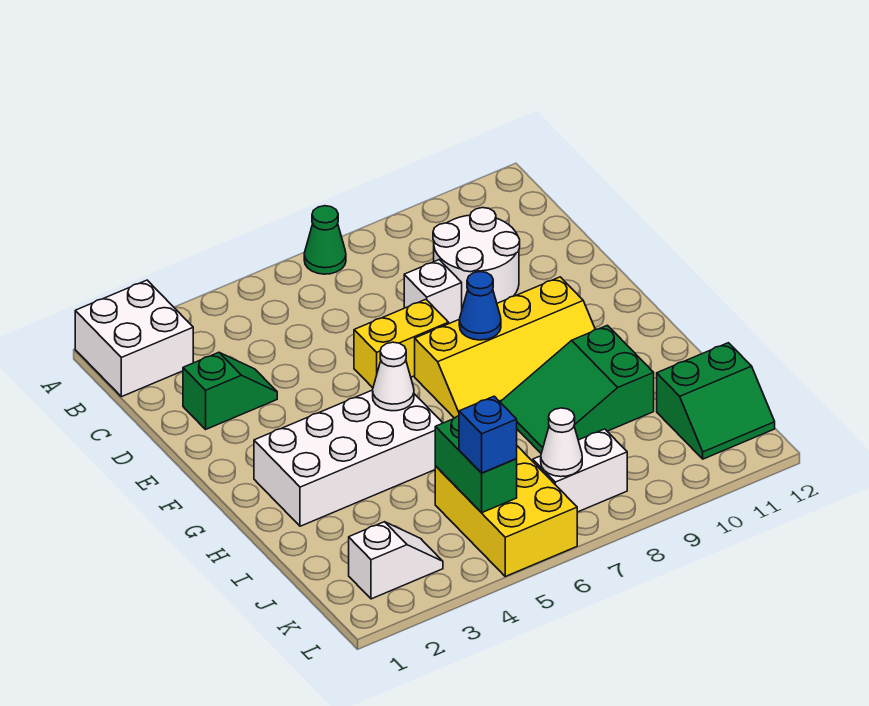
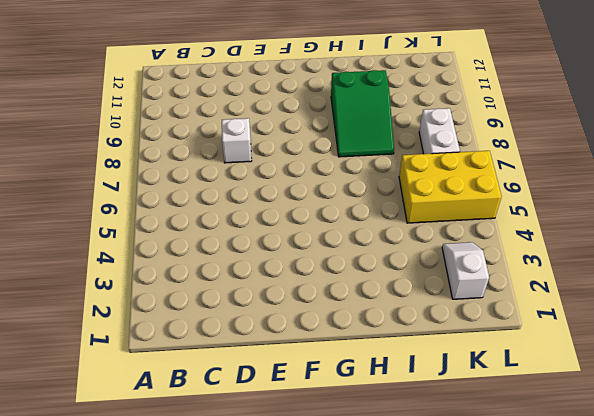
none -> white brick A1:B2 level 1
none -> green cone A7 level 1
none -> white round brick C9:D10 level 1

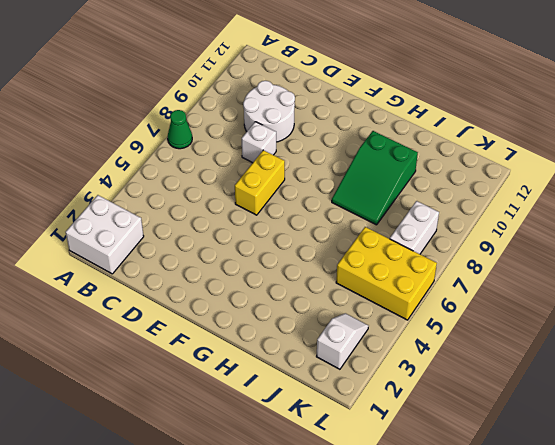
none -> green slope D2:D3 level 1 top 2
none -> yellow slope F7:G10 level 1 top F
none -> white brick G2:H5 level 1

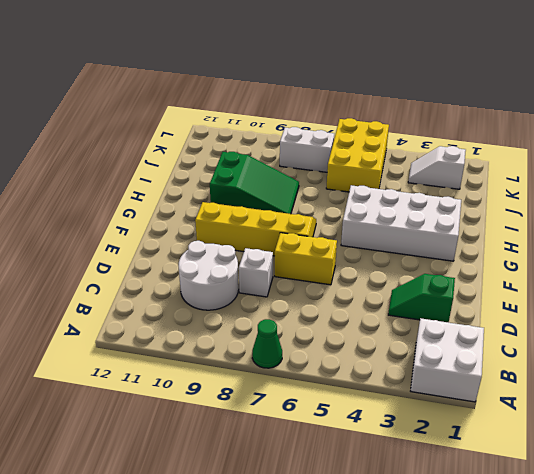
none -> green slope J11:K12 level 1 top J
none -> blue cone F8 level 2
none -> white cone G5 level 2

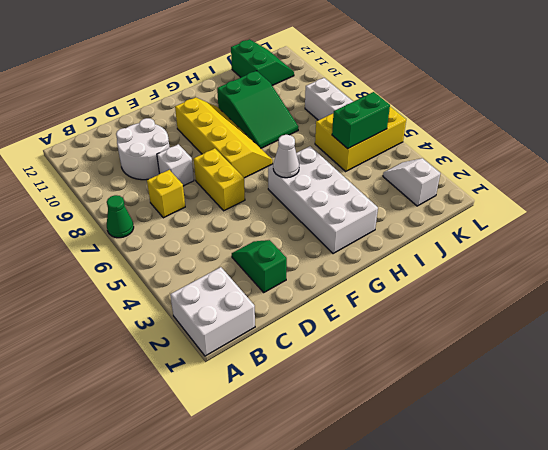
yellow brick C7 level 1 -> none
none -> blue cone F8 level 2
none -> white cone K7 level 2
none -> blue brick K5 level 3

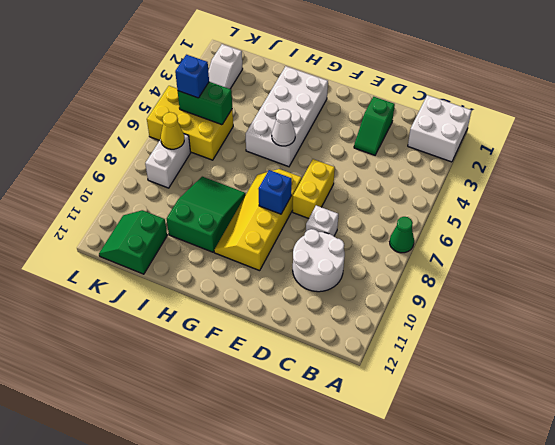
blue brick F8 level 2 -> blue cone F8 level 2
yellow cone K7 level 2 -> white cone K7 level 2

